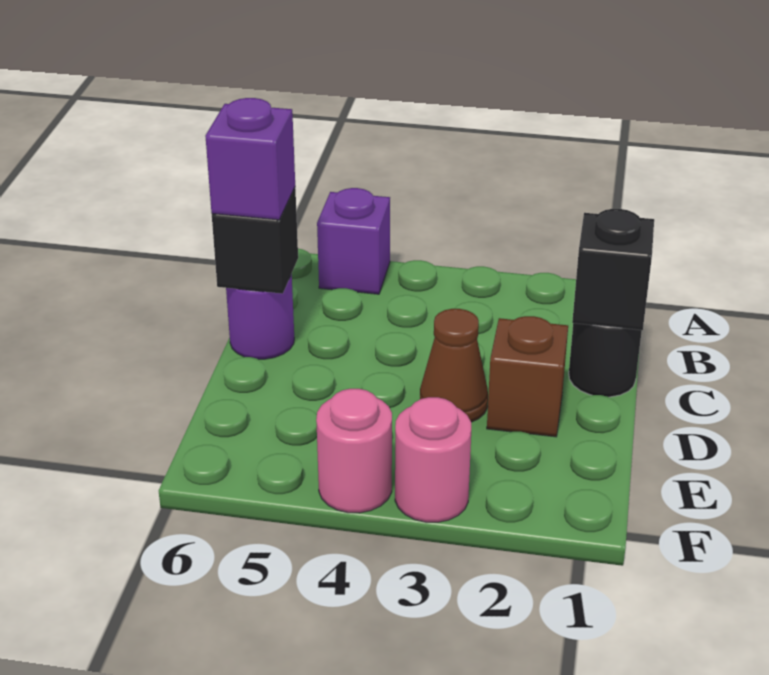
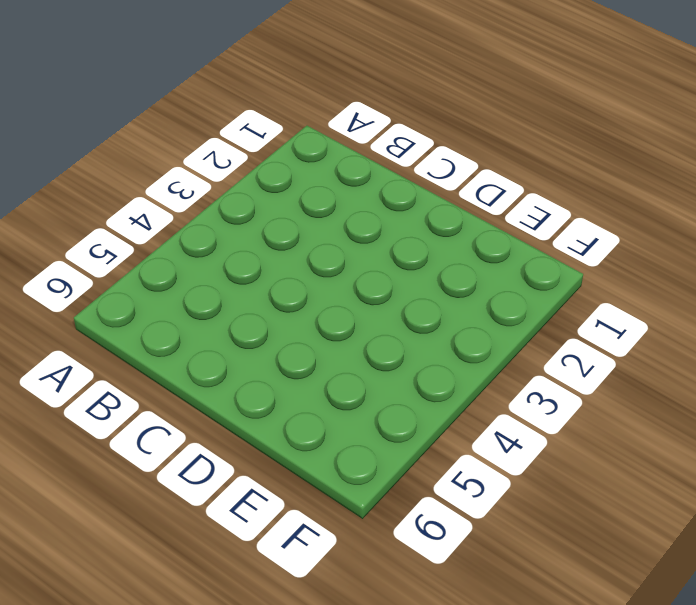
none -> purple brick A5 level 1
none -> black round brick C1 level 1

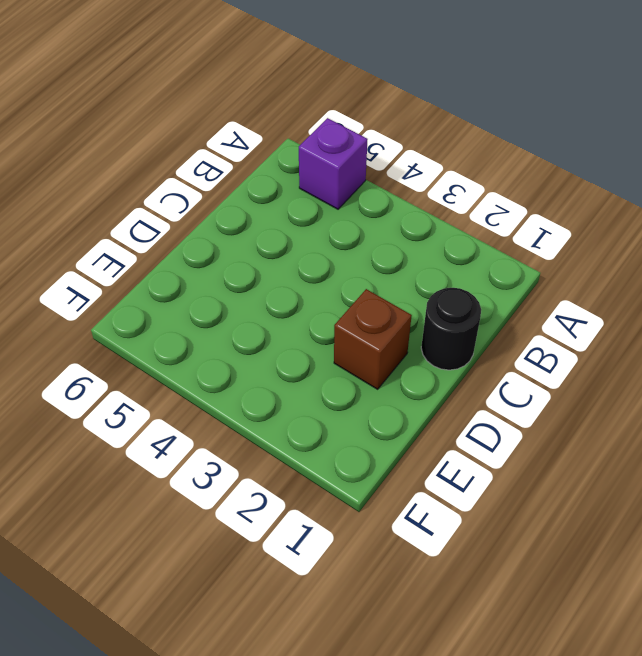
none -> purple round brick C6 level 1
none -> brown cone D3 level 1

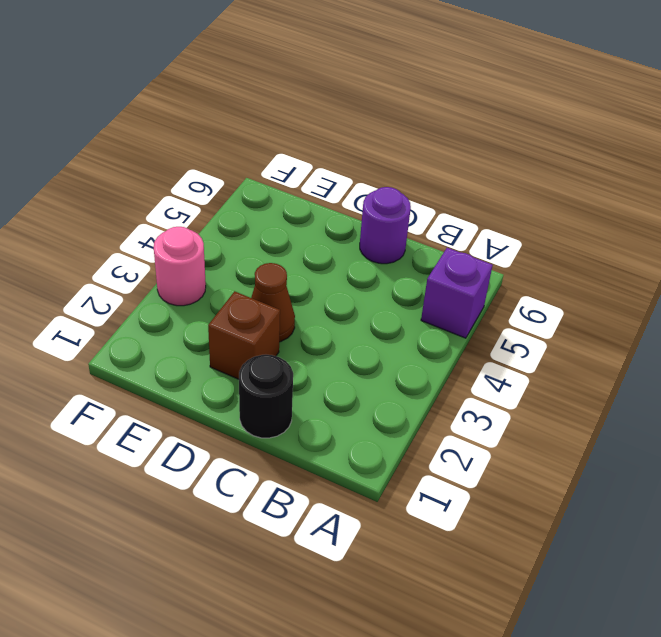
none -> pink round brick F4 level 1
none -> black brick C1 level 2

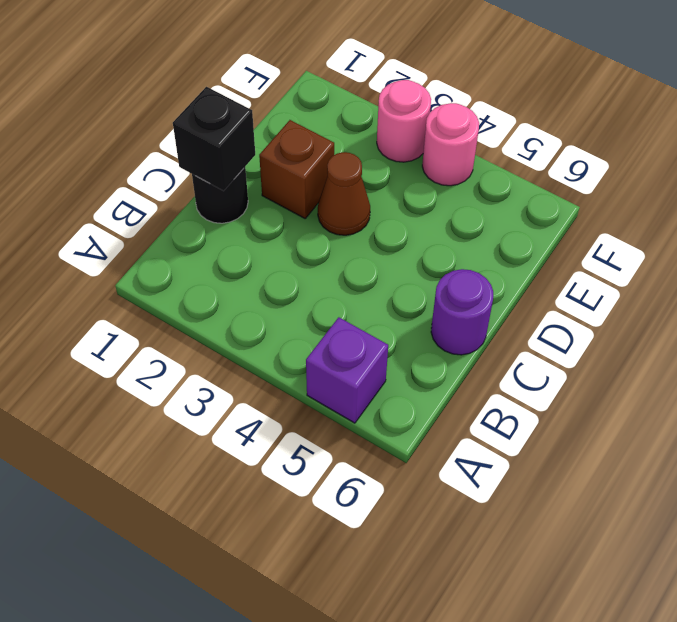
none -> black brick C6 level 2
none -> purple brick C6 level 3

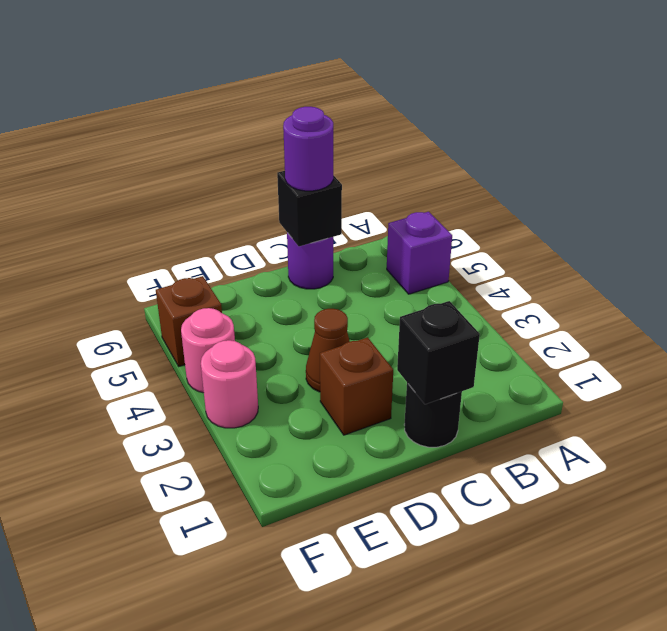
purple round brick C6 level 3 -> purple brick C6 level 3
brown brick F5 level 1 -> none

